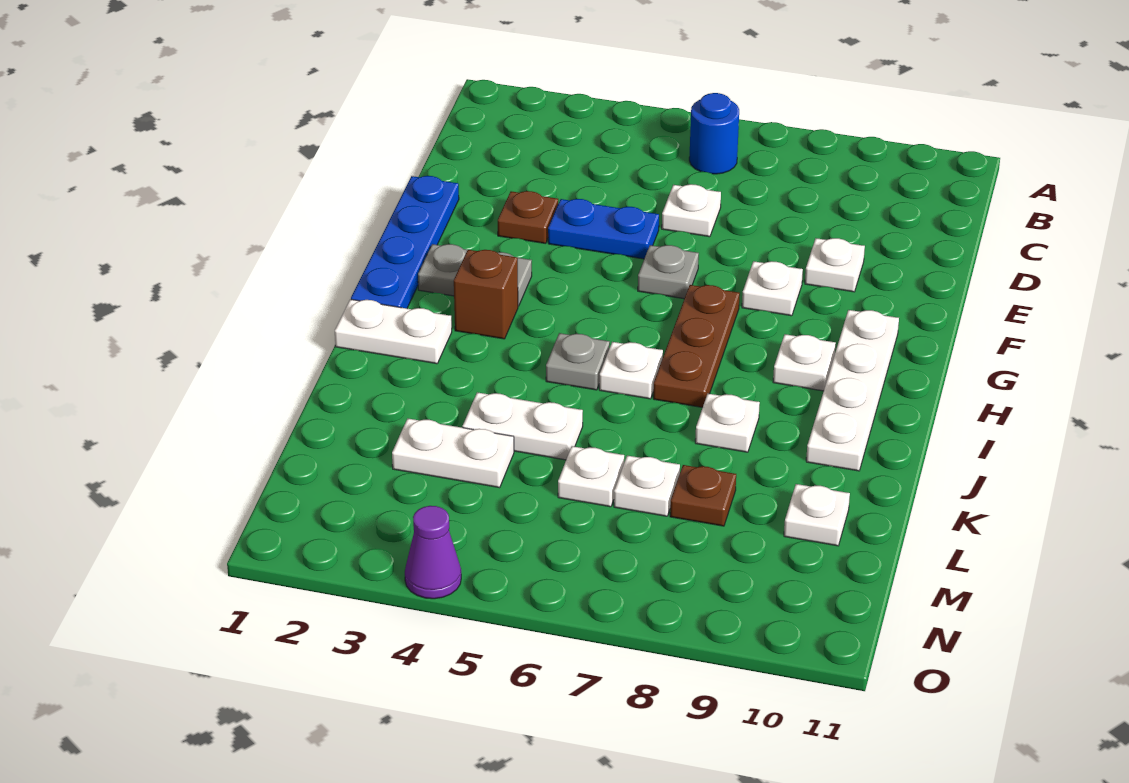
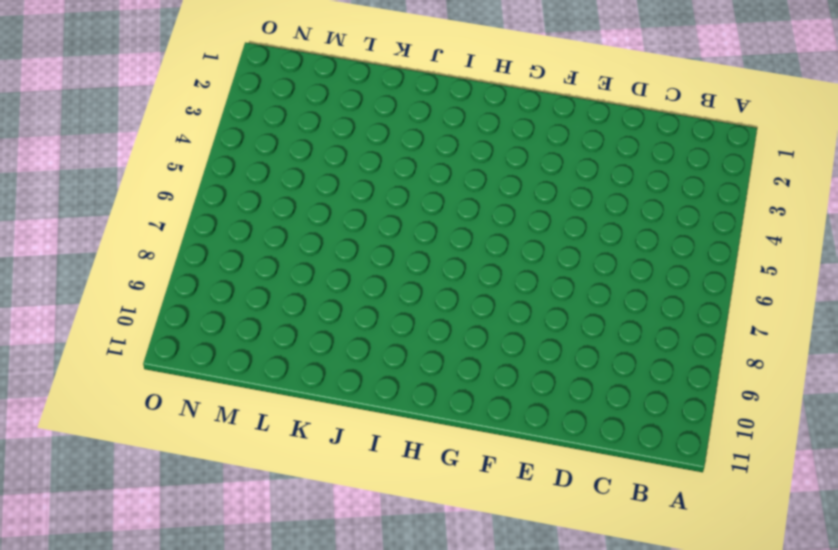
none -> blue round brick B6 level 1
none -> white plate D6 level 1
none -> blue plate E1:H1 level 1

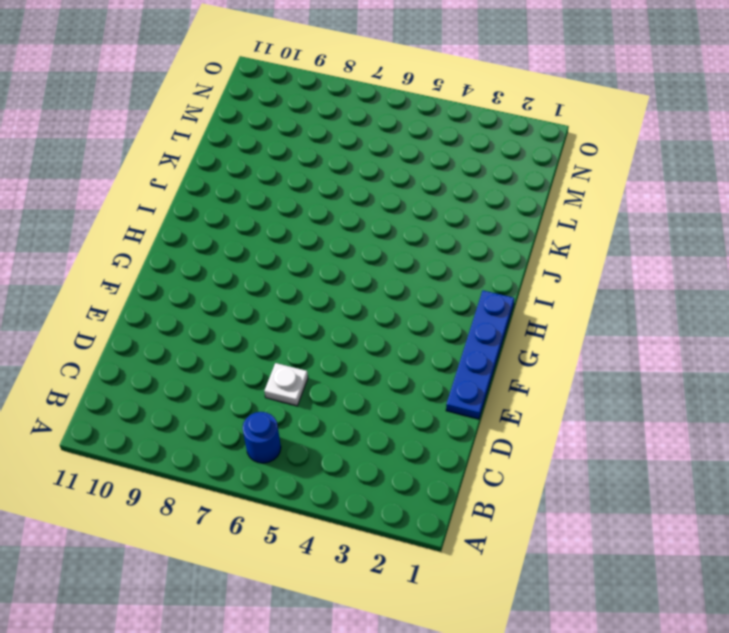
none -> brown plate E3 level 1
none -> blue plate E4:E5 level 1
none -> white plate E9 level 1

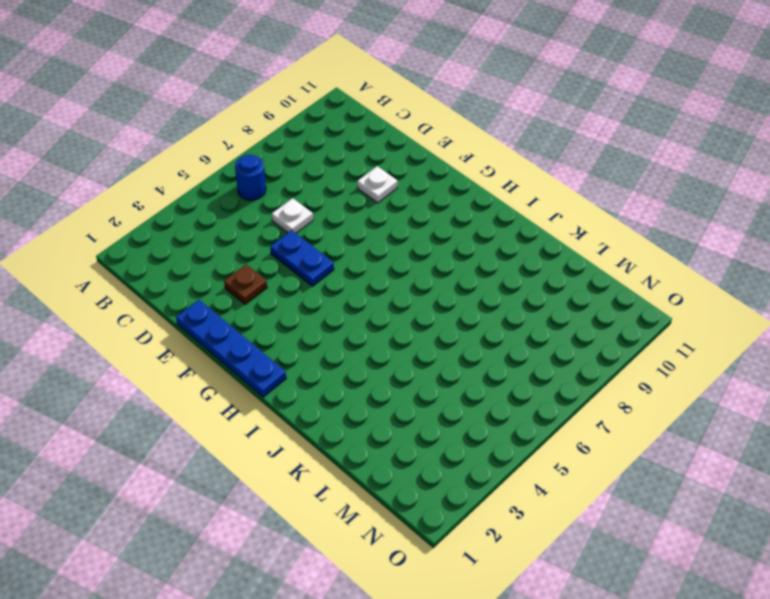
blue plate E5:F5 level 1 -> blue plate E4:E5 level 1
none -> grey plate F6 level 1
none -> white plate F8 level 1
none -> grey plate G2:G3 level 1

